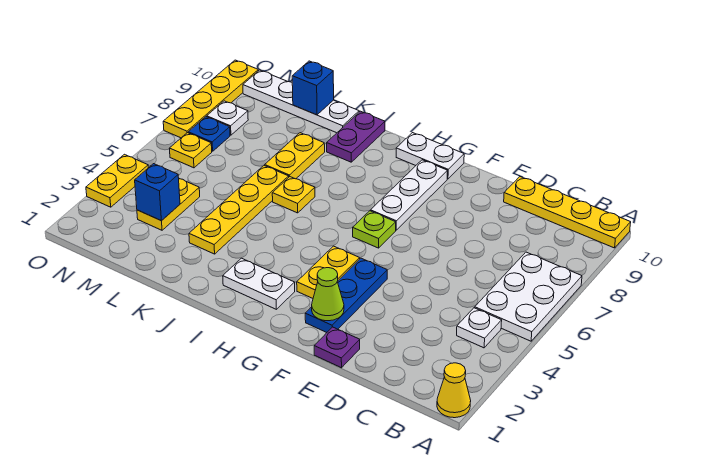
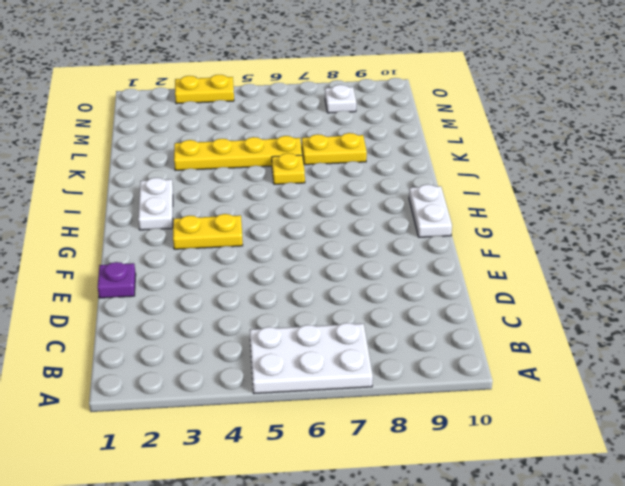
none -> yellow cone A1 level 1
none -> yellow plate A10:D10 level 1
none -> white plate B4 level 1

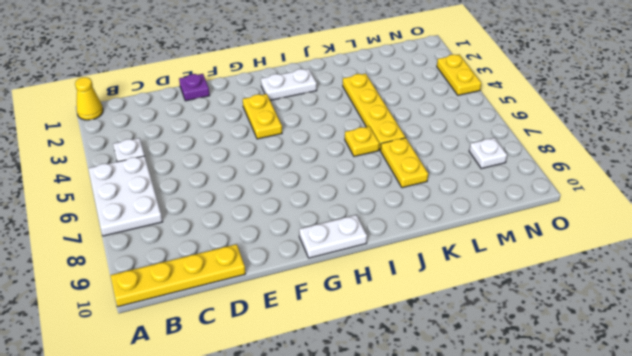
none -> blue plate F2:F4 level 1
none -> lime plate G6 level 1
none -> white plate G7:G9 level 1

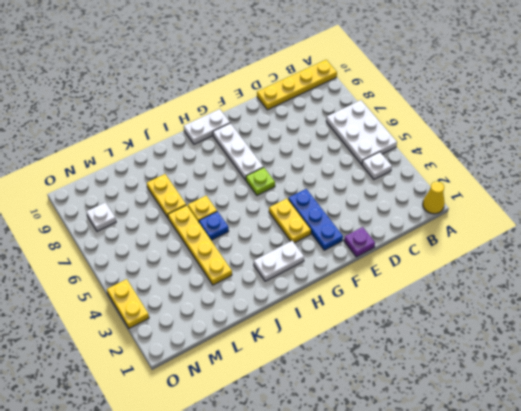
blue plate J5 level 1 -> blue plate N7 level 1
none -> purple plate J9:J10 level 1
none -> white plate K10:N10 level 1
none -> yellow plate M3:M4 level 1

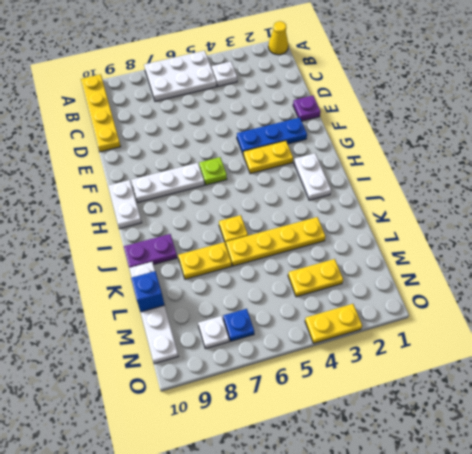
none -> yellow plate N6 level 1
none -> yellow plate O7:O10 level 1
none -> lime cone F2 level 2

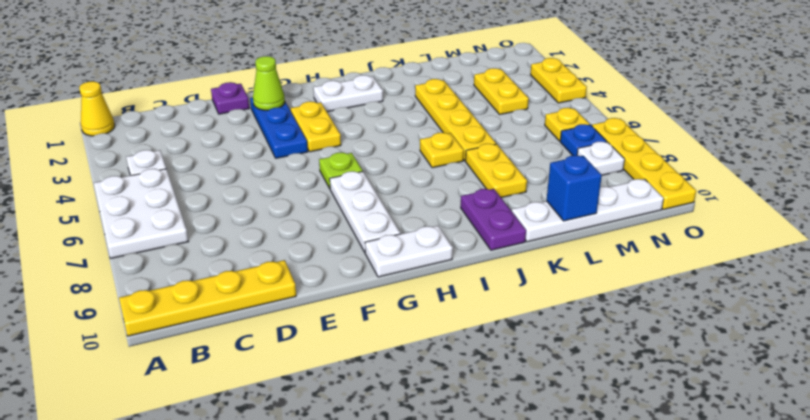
none -> blue brick M3 level 2

